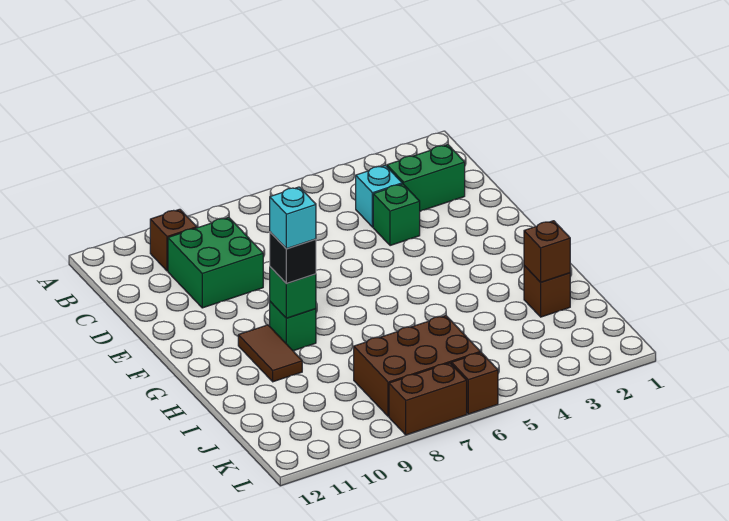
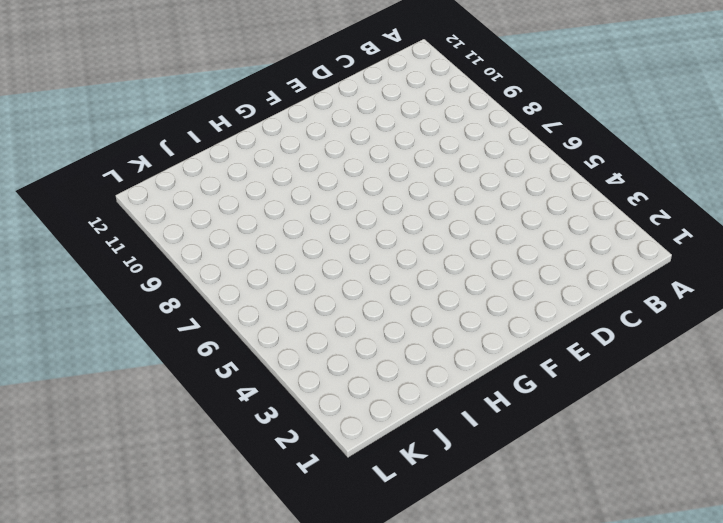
none -> brown brick B10 level 1
none -> green brick C2:C3 level 1
none -> cyan brick C4 level 1

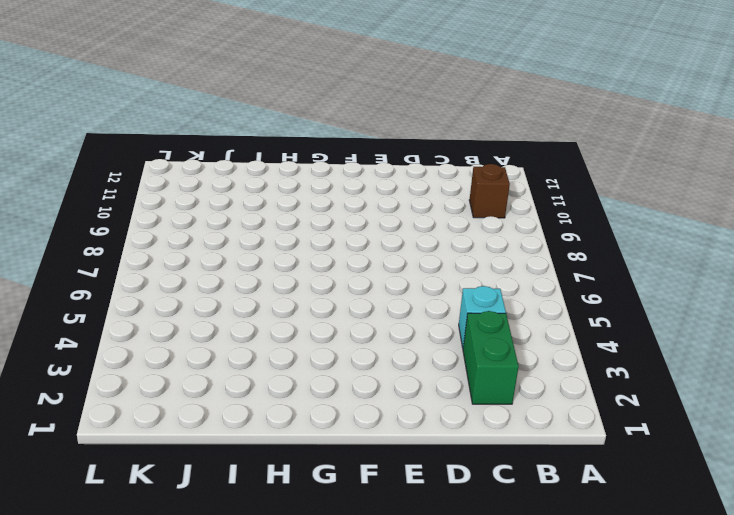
none -> green brick C9:D10 level 1
none -> green brick D4 level 1
none -> green brick G9 level 1

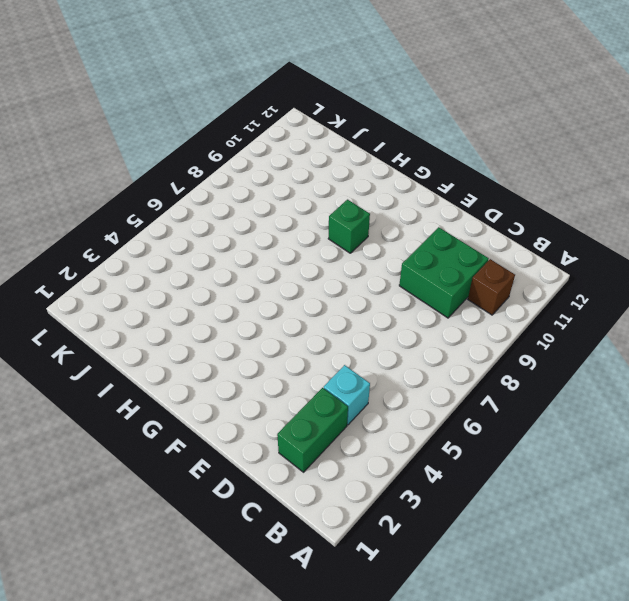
none -> green brick D4 level 1
none -> brown tile G10:H10 level 1
none -> brown brick I2 level 1

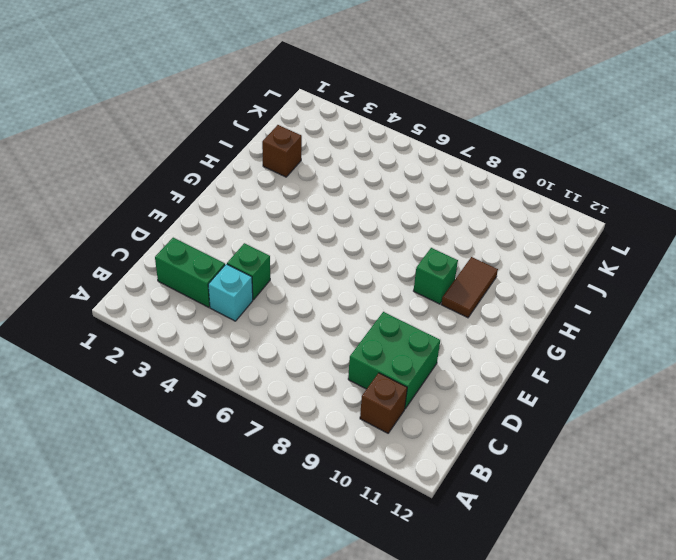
none -> brown brick J6:K8 level 1
none -> brown brick L6 level 1
none -> brown brick L7:L8 level 1

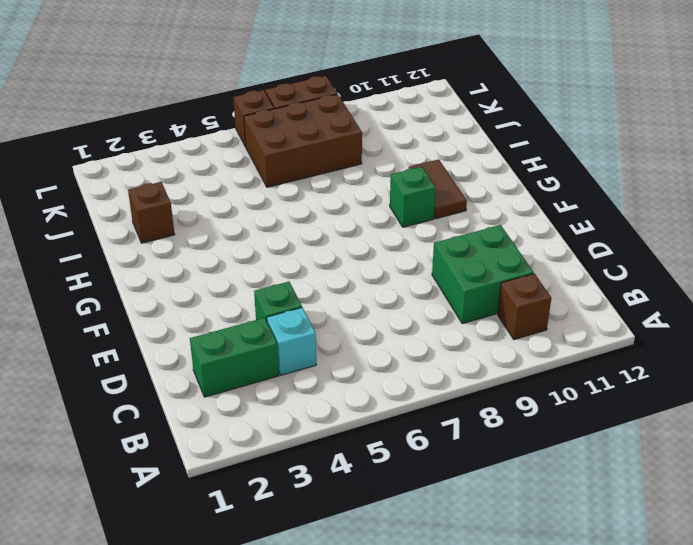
none -> green brick G9 level 2
none -> brown brick I2 level 2
none -> black brick G9 level 3

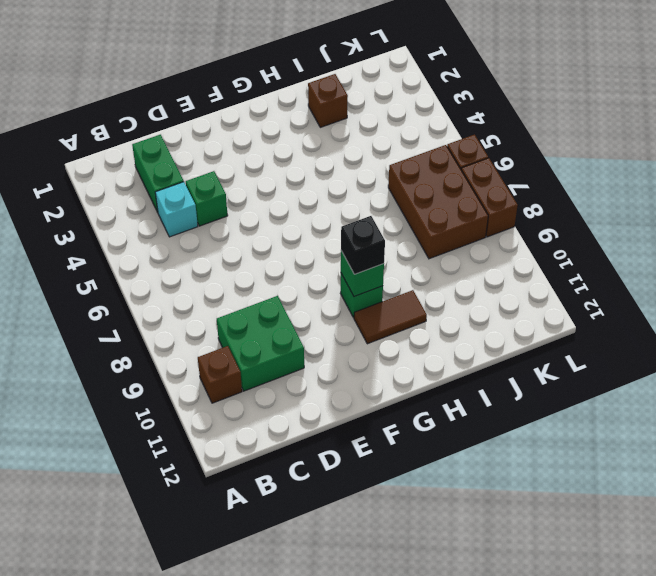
none -> brown brick I2 level 2
none -> cyan brick G9 level 4

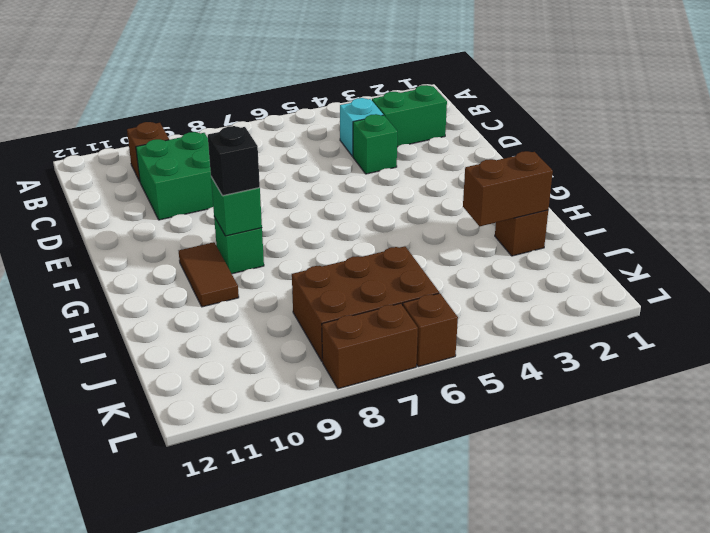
brown brick I2:I3 level 2 -> brown brick I2 level 2
none -> cyan brick G9 level 4

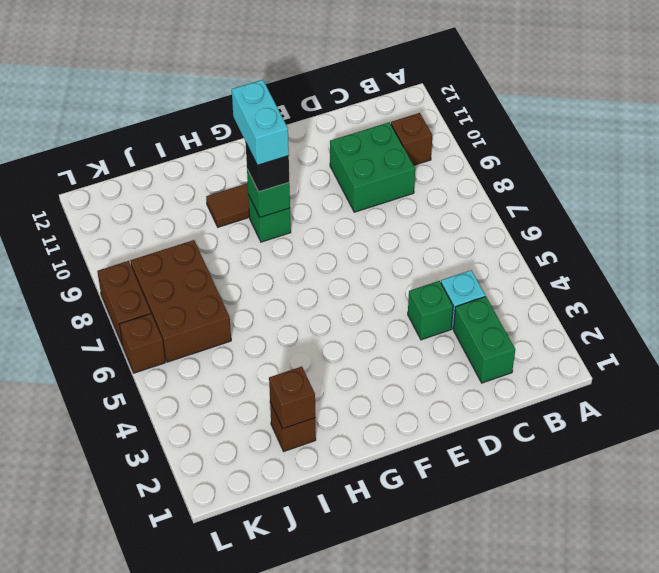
cyan brick G9:G10 level 4 -> cyan brick G9 level 4

